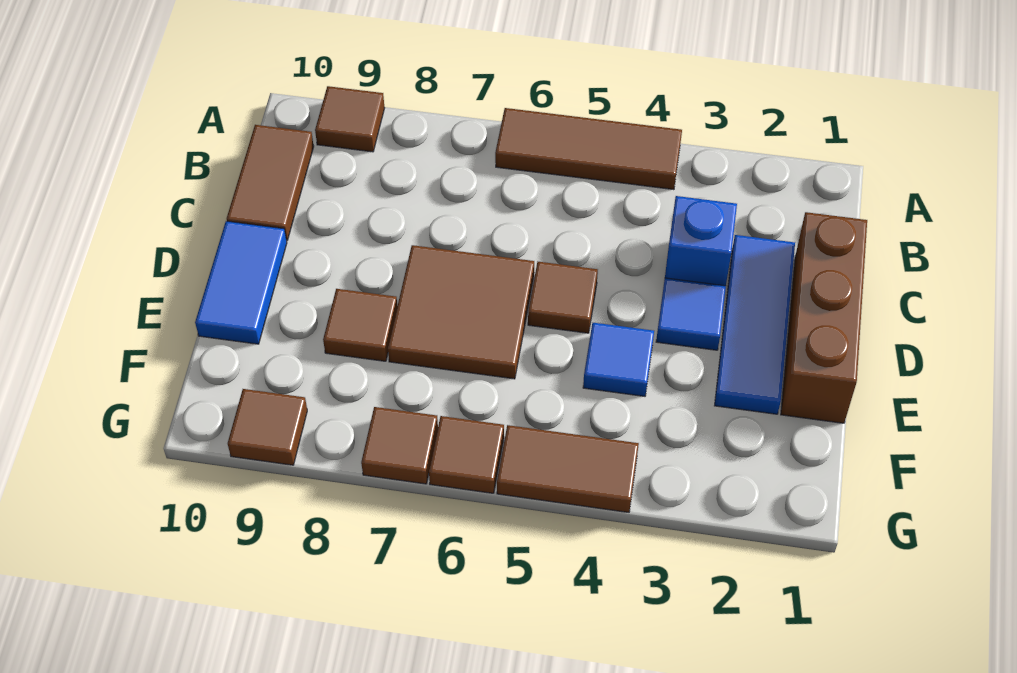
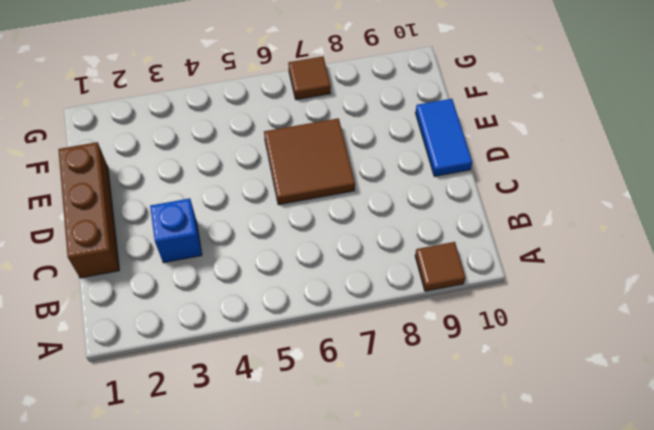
none -> brown tile A4:A6 level 1
none -> brown tile B10:C10 level 1
none -> blue tile C2:E2 level 1

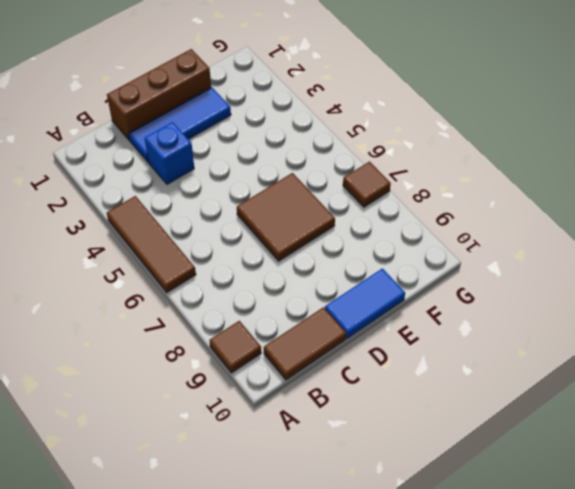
none -> blue tile D3 level 1
none -> brown tile D5 level 1
none -> blue tile E4 level 1

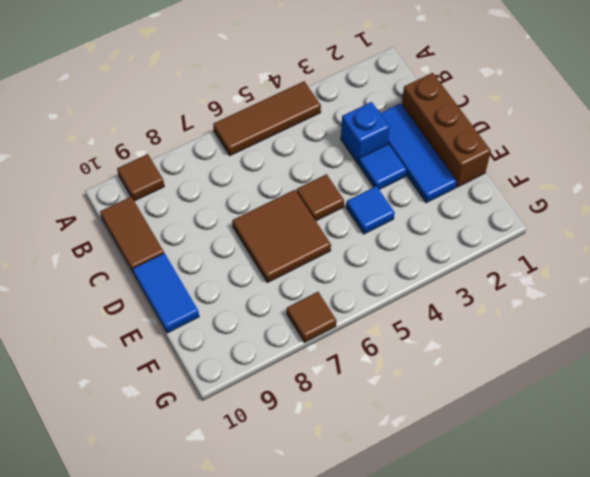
none -> brown tile E8 level 1
none -> brown tile G4:G5 level 1
none -> brown tile G6 level 1

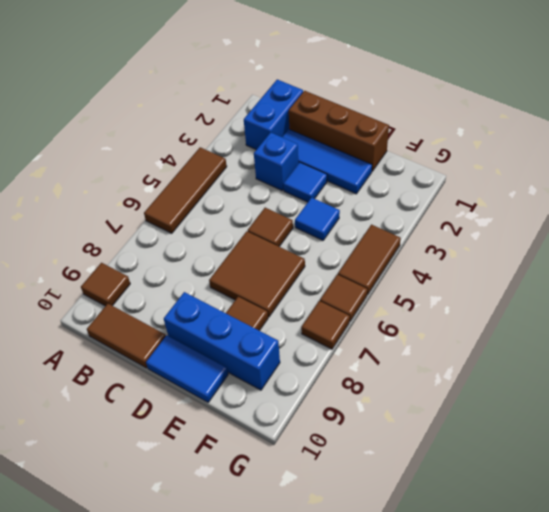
blue brick B1:B2 level 1 -> none
blue brick D9:F9 level 1 -> none
none -> brown tile G9 level 1

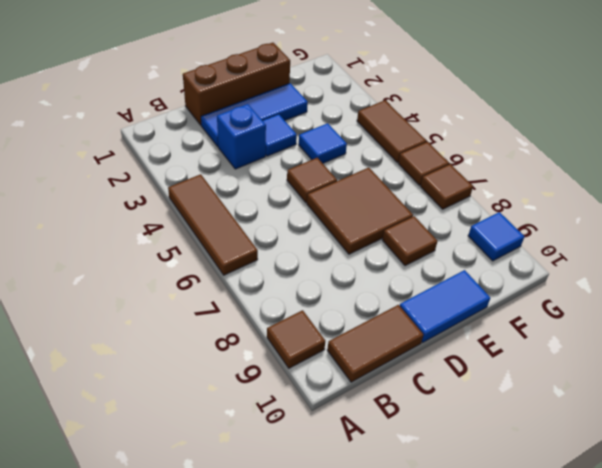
blue tile G9 level 1 -> brown tile G9 level 1

